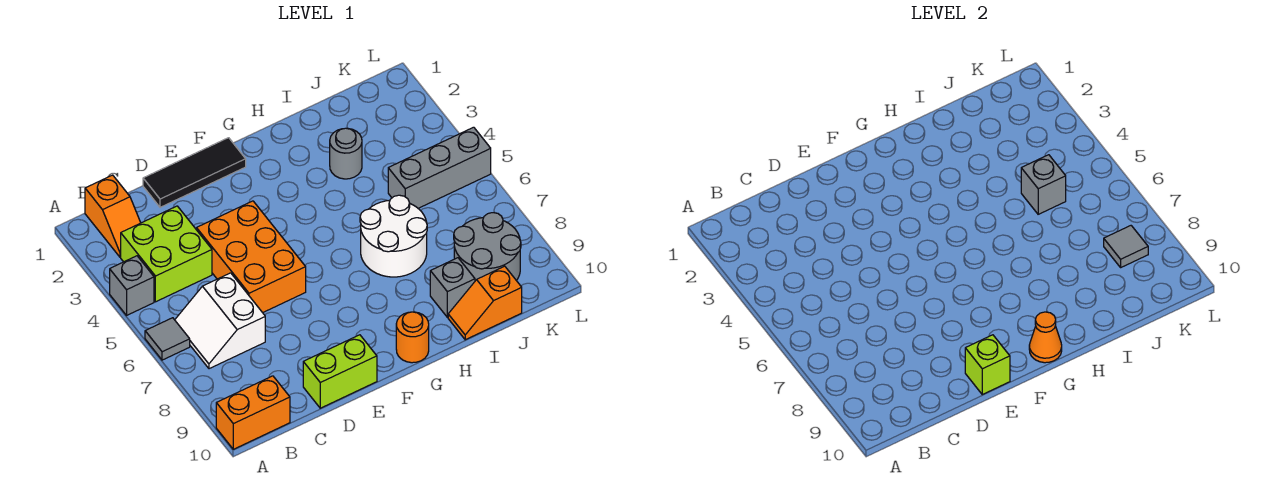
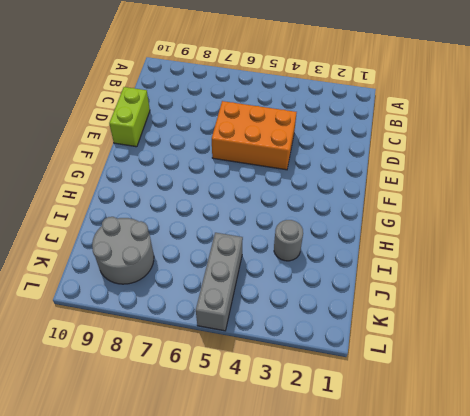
none -> grey brick A4 level 1
none -> grey tile A6 level 1
none -> orange brick A10:B10 level 1

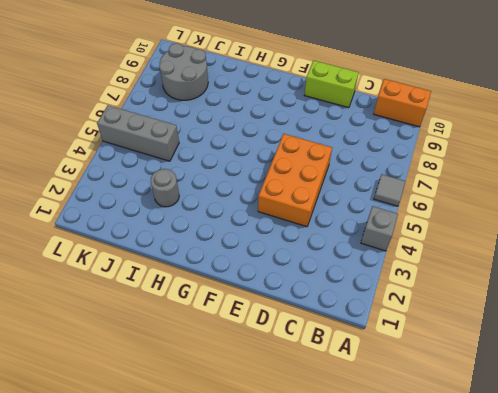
none -> orange slope B1:B2 level 1 top 1
none -> lime brick B3:C4 level 1
none -> white slope B6:C7 level 1 top C

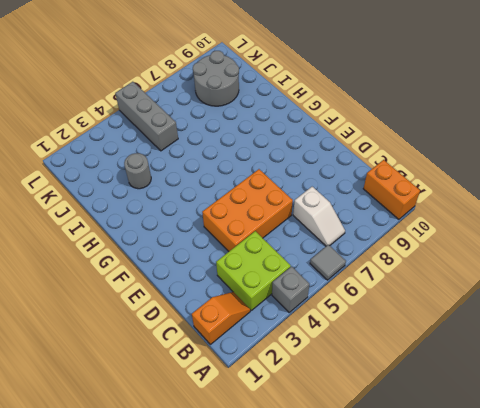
white slope B7:C7 level 1 top C -> white slope B6:C7 level 1 top C
none -> black tile D1:F1 level 1
none -> lime brick D10:E10 level 1
none -> orange round brick G10 level 1

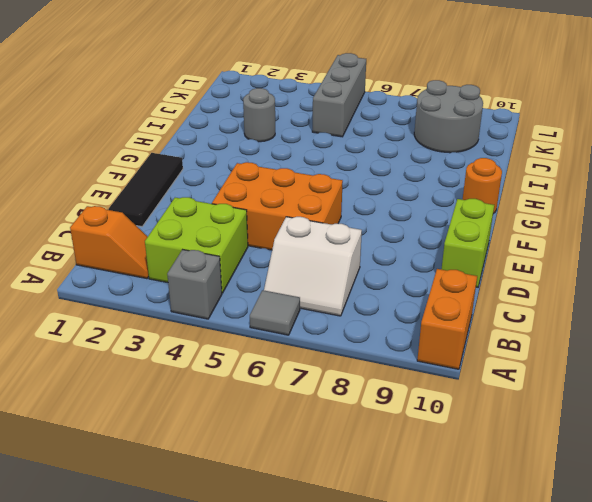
none -> white round brick H6:I7 level 1
none -> grey brick I9 level 1
none -> orange slope I10:J10 level 1 top J

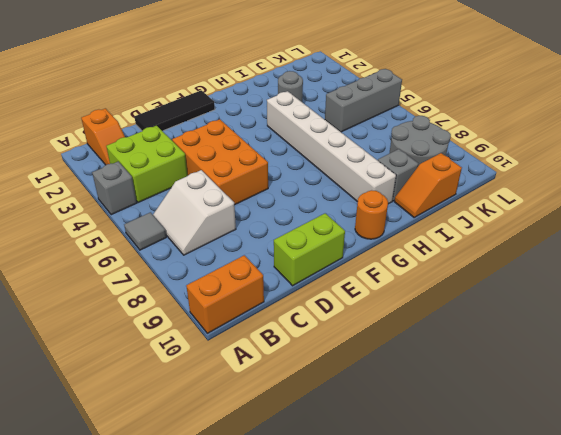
white brick H4:H9 level 1 -> white round brick H6:I7 level 1
none -> lime brick E10 level 2
none -> orange cone G10 level 2
none -> grey brick J5 level 2

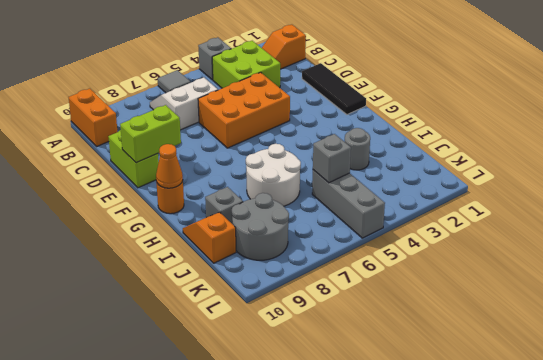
lime brick E9:E10 level 2 -> lime brick E10 level 2
none -> grey tile K8 level 2

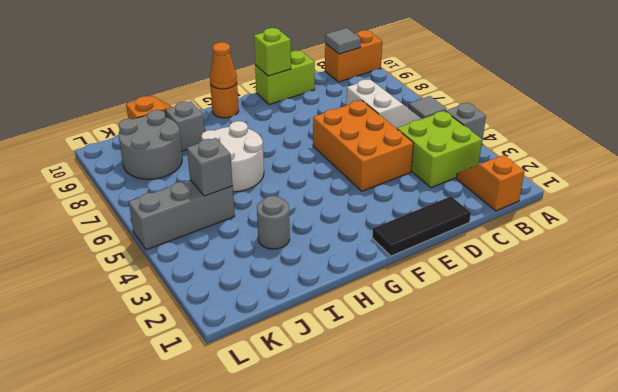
grey tile B10 level 2 -> grey tile K8 level 2

